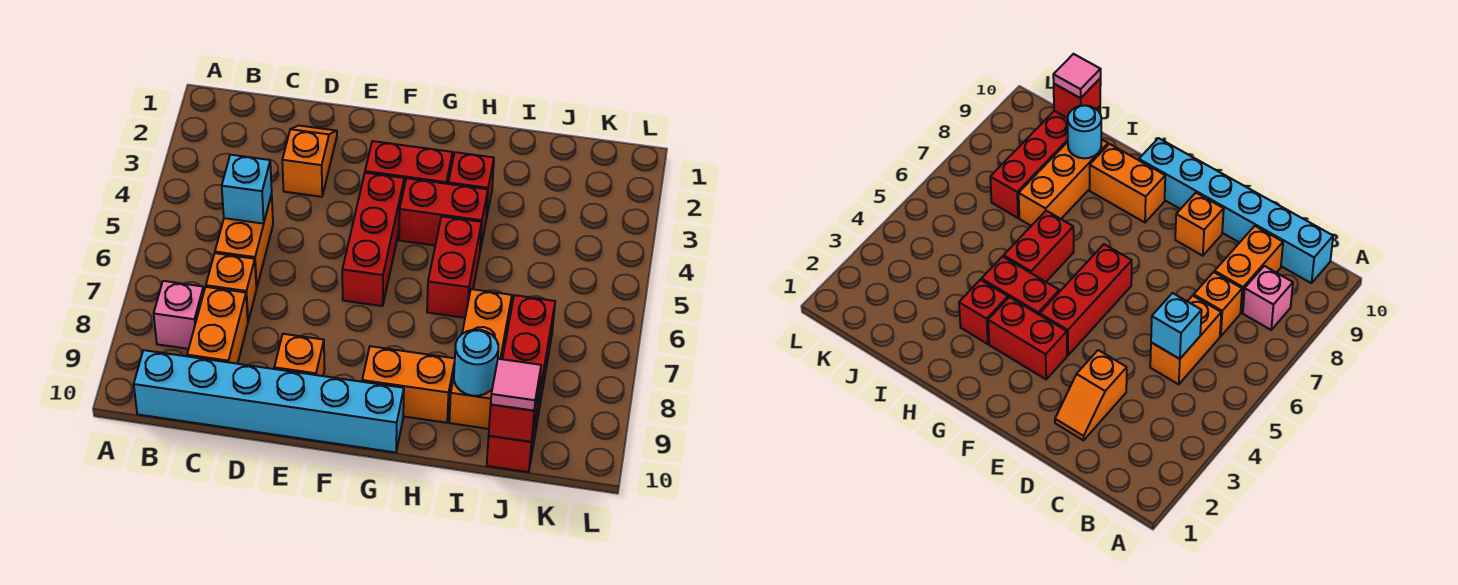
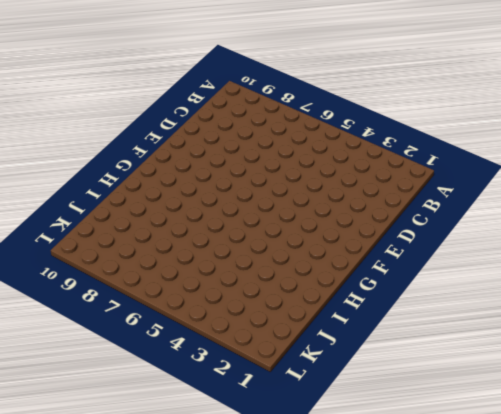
none -> pink brick B8 level 1
none -> cyan brick B10:G10 level 1
none -> orange brick C5:C6 level 1

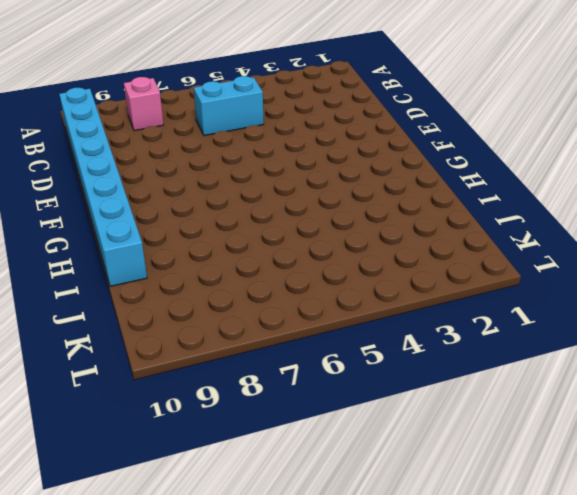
cyan brick B10:I10 level 1 -> cyan brick B10:G10 level 1
cyan brick C5:C6 level 1 -> orange brick C5:C6 level 1
none -> orange brick C7 level 1
none -> orange brick C8:C9 level 1
none -> orange slope D2:D3 level 1 top 3

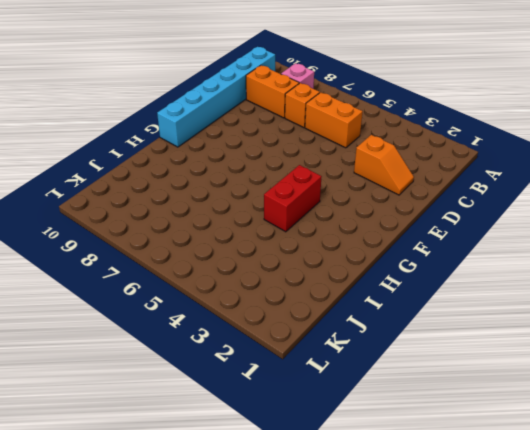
none -> orange brick E9 level 1
none -> red brick F3:G3 level 1
none -> red brick F4:F6 level 1

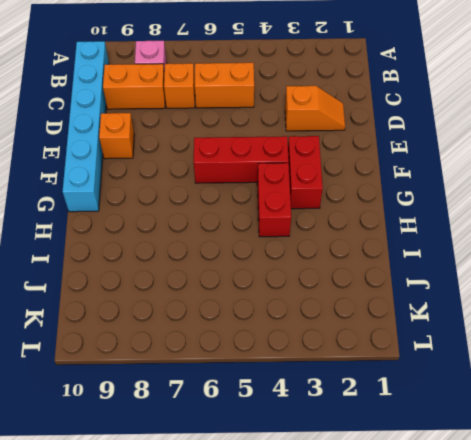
none -> orange brick G9:H9 level 1
none -> red brick H3 level 1
none -> red brick H5:H6 level 1

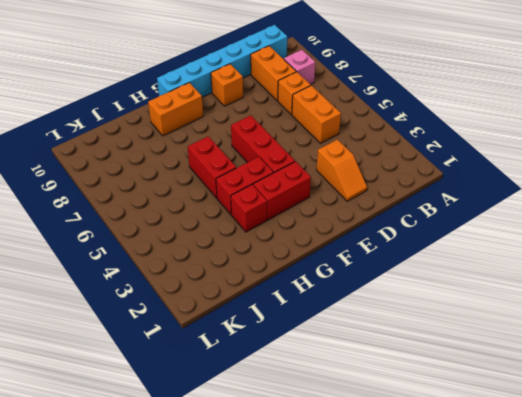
none -> orange brick I7:I9 level 1
none -> red brick J7:J10 level 1
none -> cyan brick C5 level 2

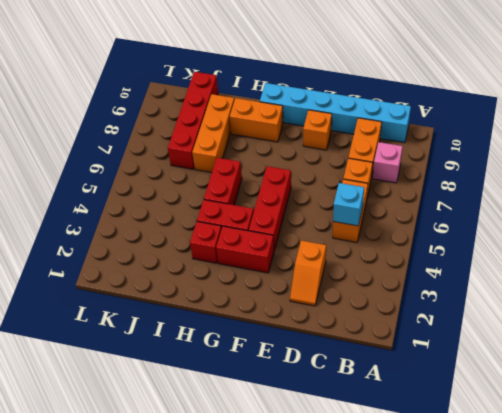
none -> cyan round brick I9 level 2
none -> red brick J10 level 2
none -> pink tile J10 level 3

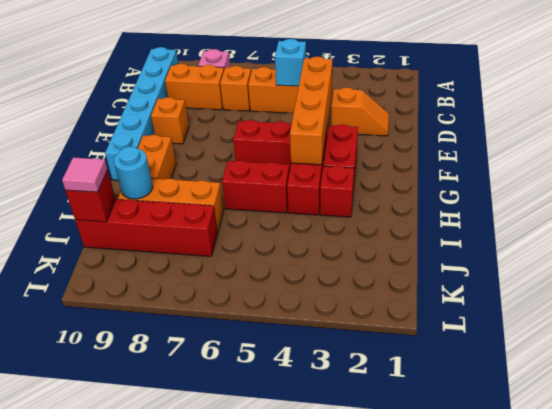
orange brick D4:G4 level 2 -> none

